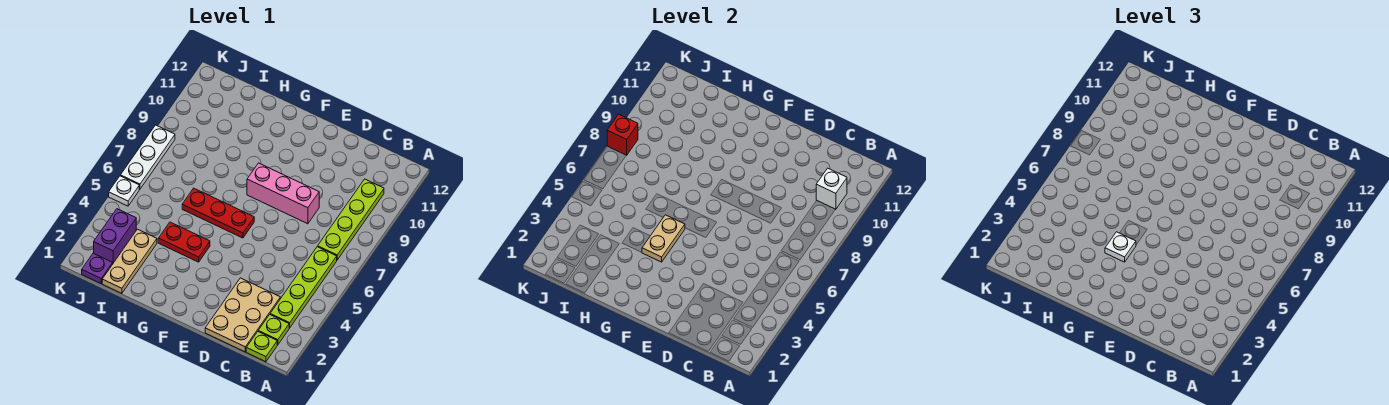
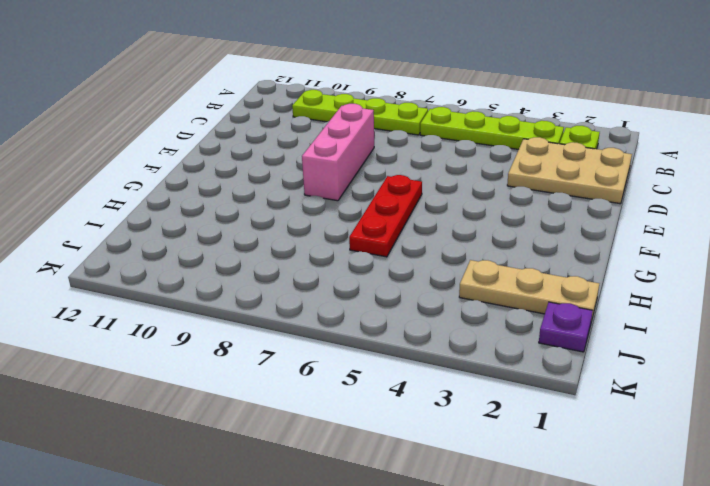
none -> lime plate B1 level 1
none -> red plate G4:H4 level 1
none -> purple brick J2:J3 level 1

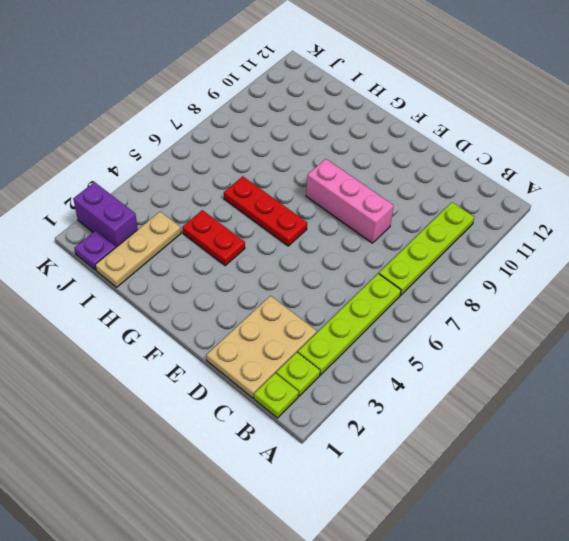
purple brick J2:K2 level 1 -> purple brick J2:J3 level 1
none -> white plate K5 level 1
none -> white plate K6:K8 level 1
none -> white brick B10 level 2

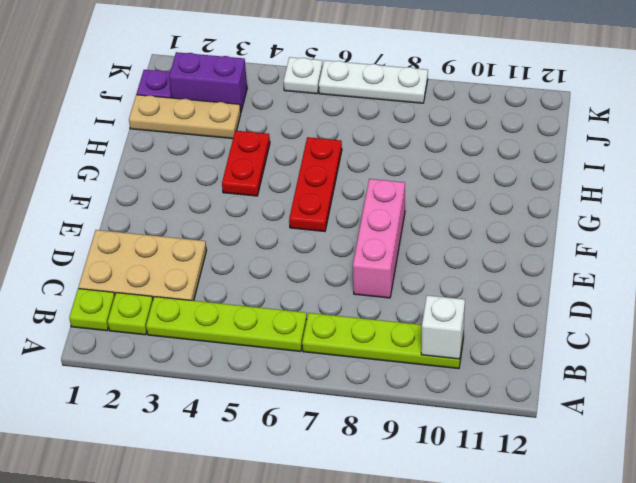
none -> tan plate G4:G5 level 2
none -> red brick K8 level 2
none -> white plate G4 level 3

